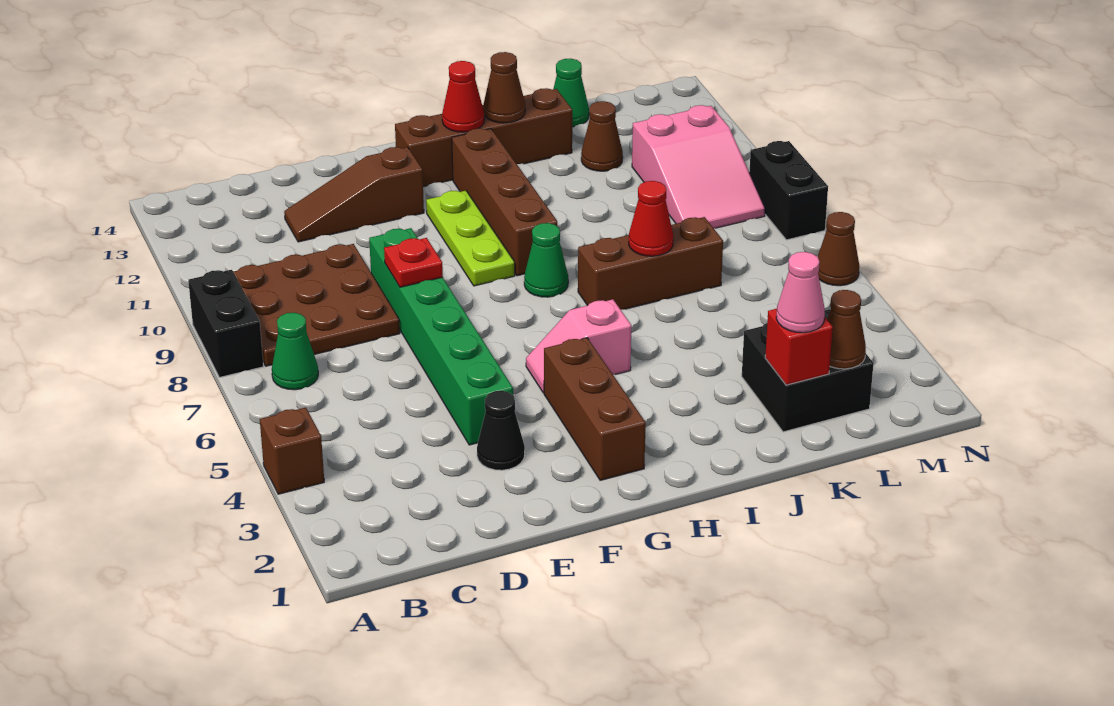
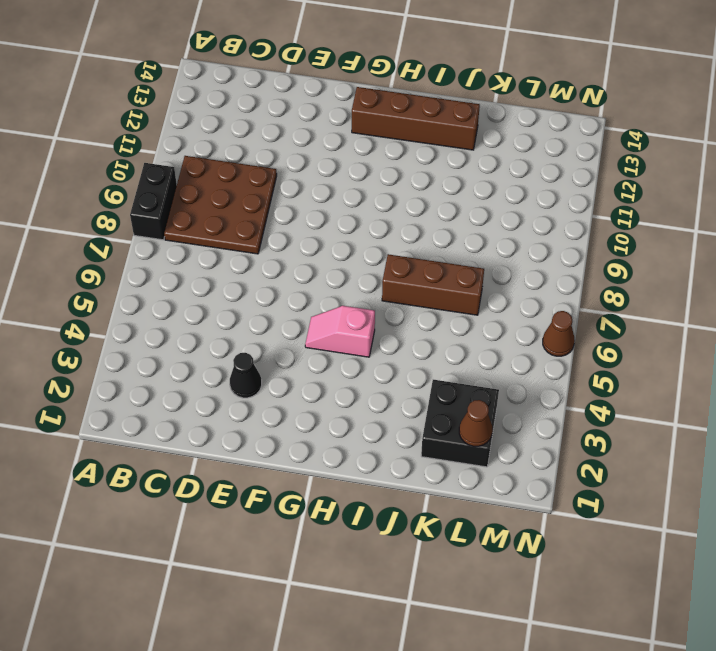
none -> brown brick A4 level 1
none -> green cone B7 level 1
none -> brown slope D12:F12 level 1 top F

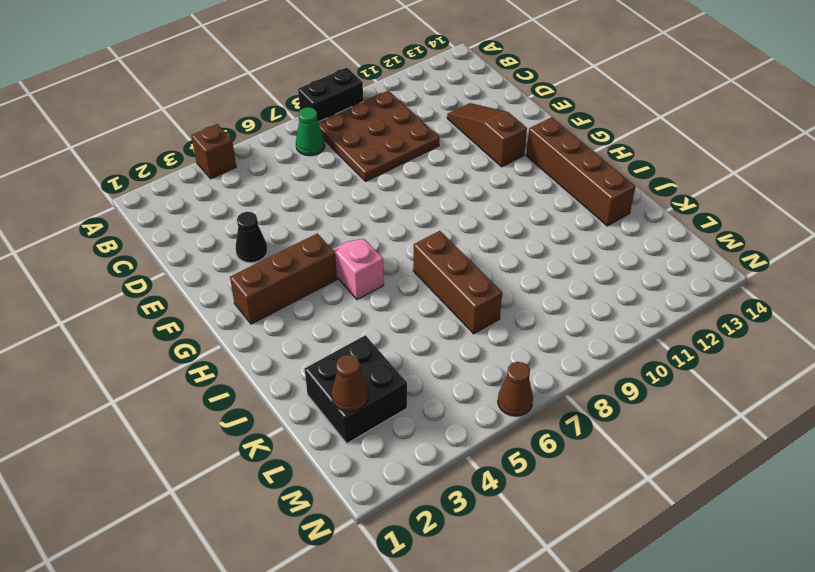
none -> green brick E4:E9 level 1
none -> lime plate G9:G11 level 1
none -> green cone H8 level 1

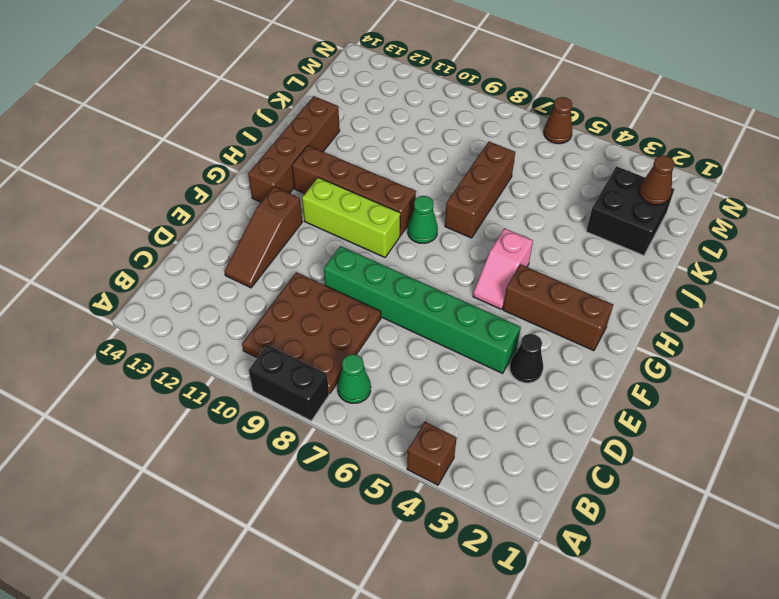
lime brick G9:G11 level 1 -> lime plate G9:G11 level 1
none -> brown cone K12 level 1
none -> green cone K14 level 1
none -> pink slope L9:M11 level 1 top 11

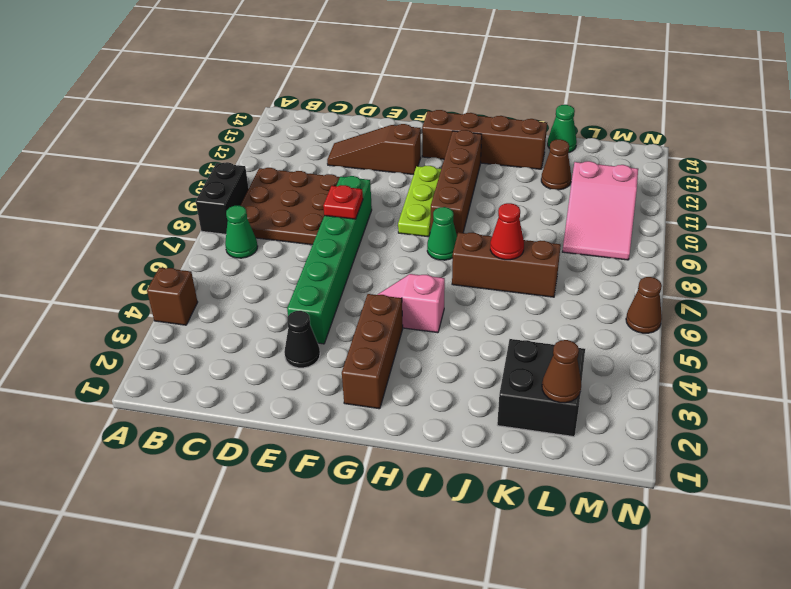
none -> black brick N8:N9 level 1
none -> red cone H13 level 2
none -> brown cone I13 level 2

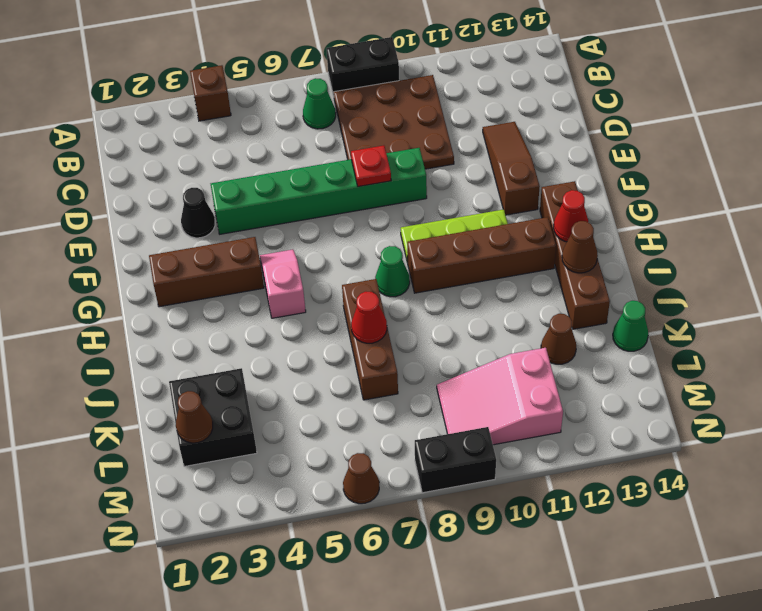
none -> red brick K2 level 2
none -> pink cone K2 level 3

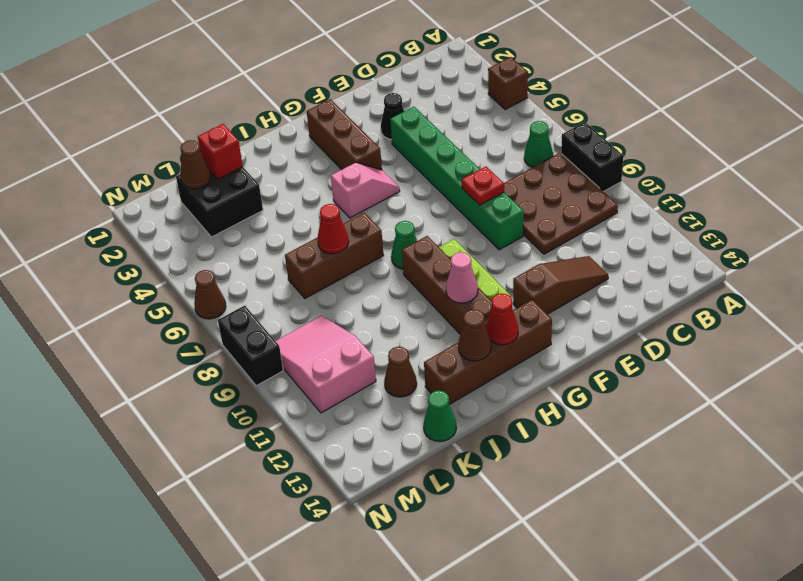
pink cone H11 level 2 -> pink cone K2 level 3

